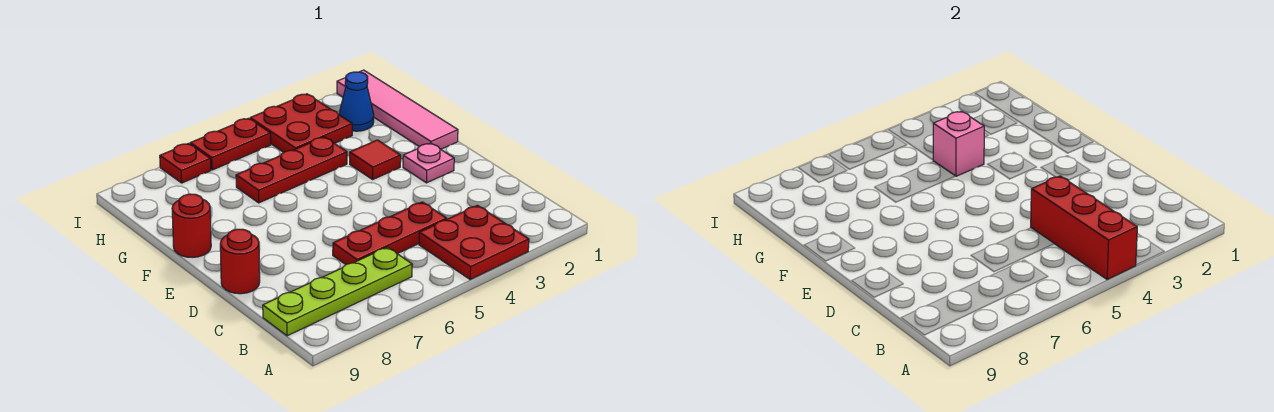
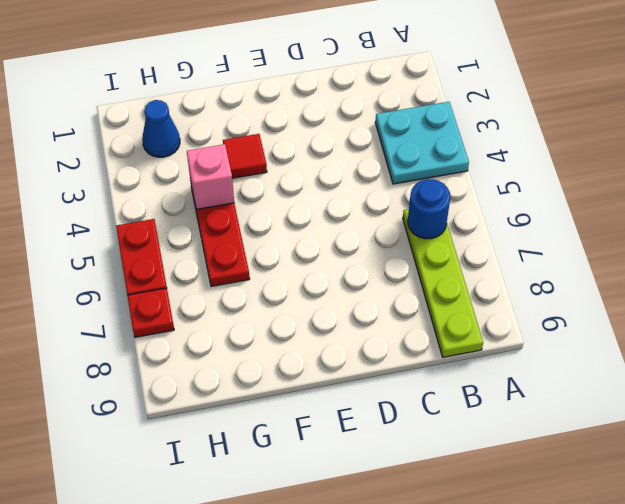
cyan plate A3:B4 level 1 -> red plate A3:B4 level 1
blue round brick B6 level 2 -> none
none -> red plate C4:C6 level 1
none -> red round brick D9 level 1
none -> pink plate E2 level 1

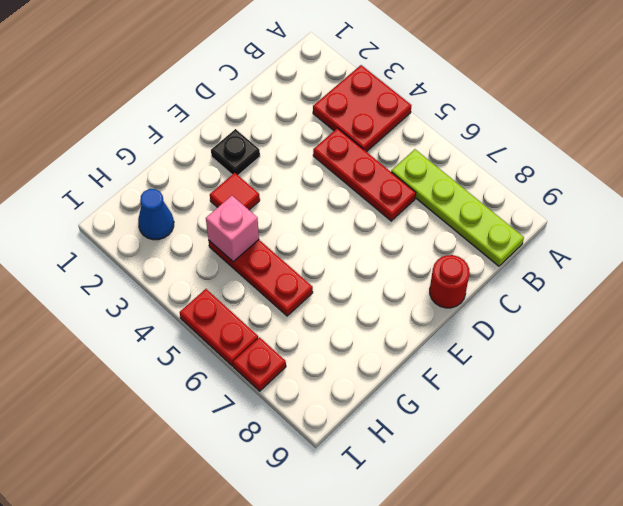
black plate E2 level 1 -> pink plate E2 level 1
none -> pink tile F1:I1 level 1
none -> red round brick F9 level 1
none -> red plate H3:I4 level 1

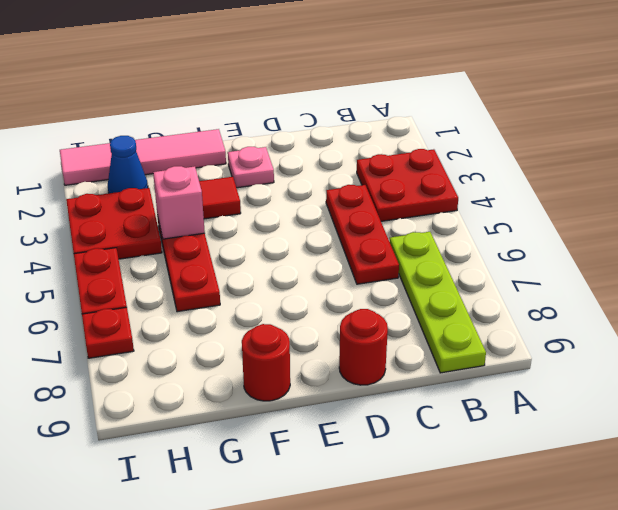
none -> red brick A4:C4 level 2

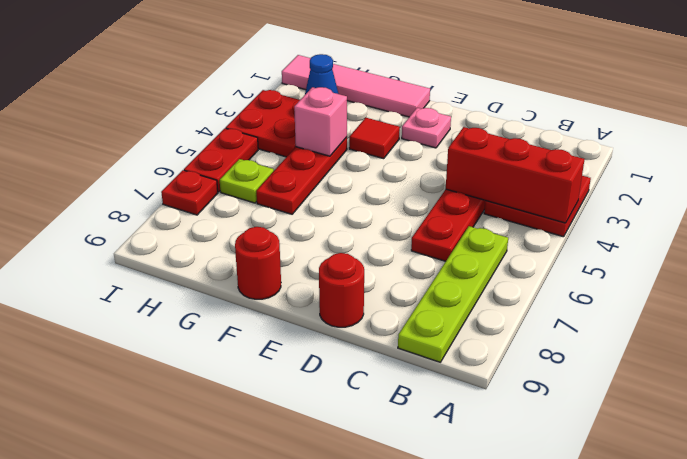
lime plate H6 level 1 -> none

